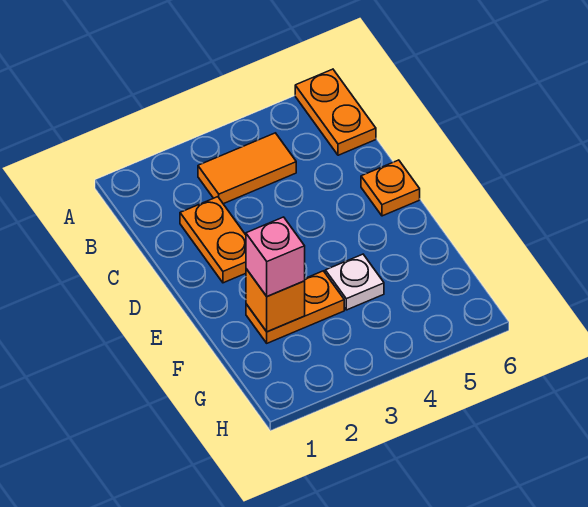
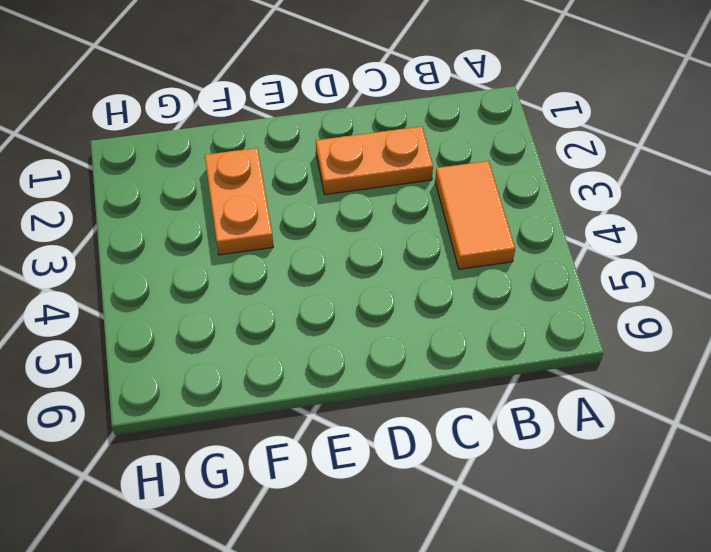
none -> orange plate A6:B6 level 1
none -> orange plate D6 level 1

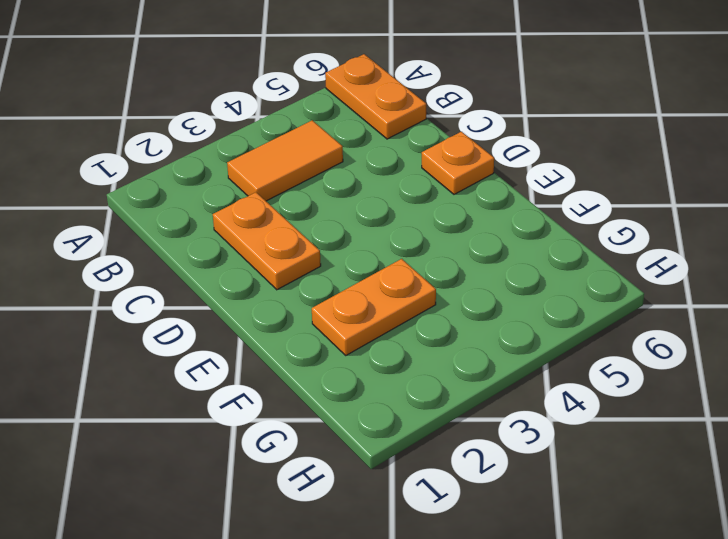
none -> white plate F4 level 1
none -> orange brick F2 level 2

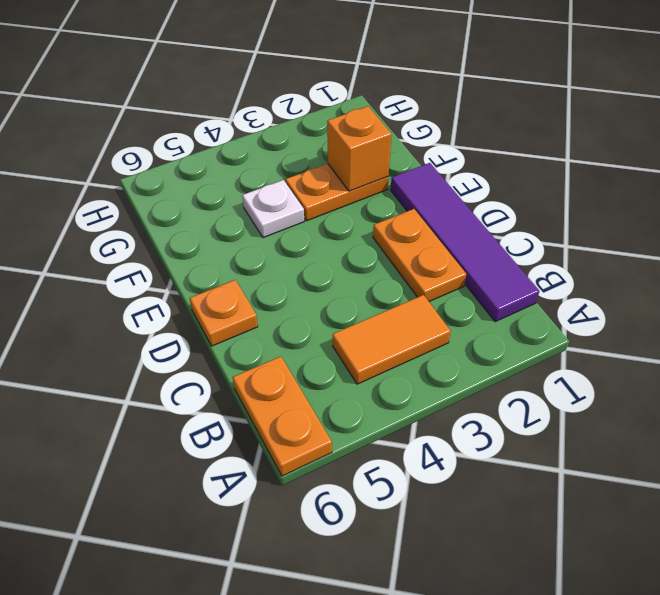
purple tile B1:E1 level 1 -> none
none -> pink brick F2 level 3

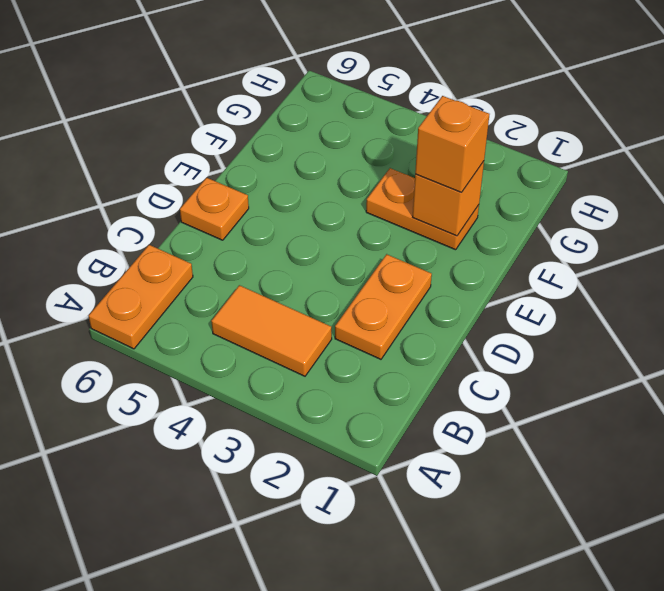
orange brick F2 level 3 -> pink brick F2 level 3
none -> white plate F4 level 1

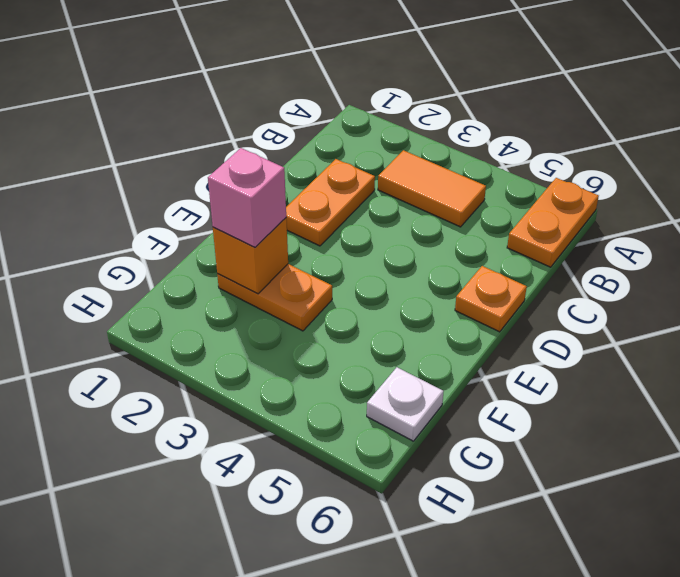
white plate G6 level 1 -> white plate F4 level 1

